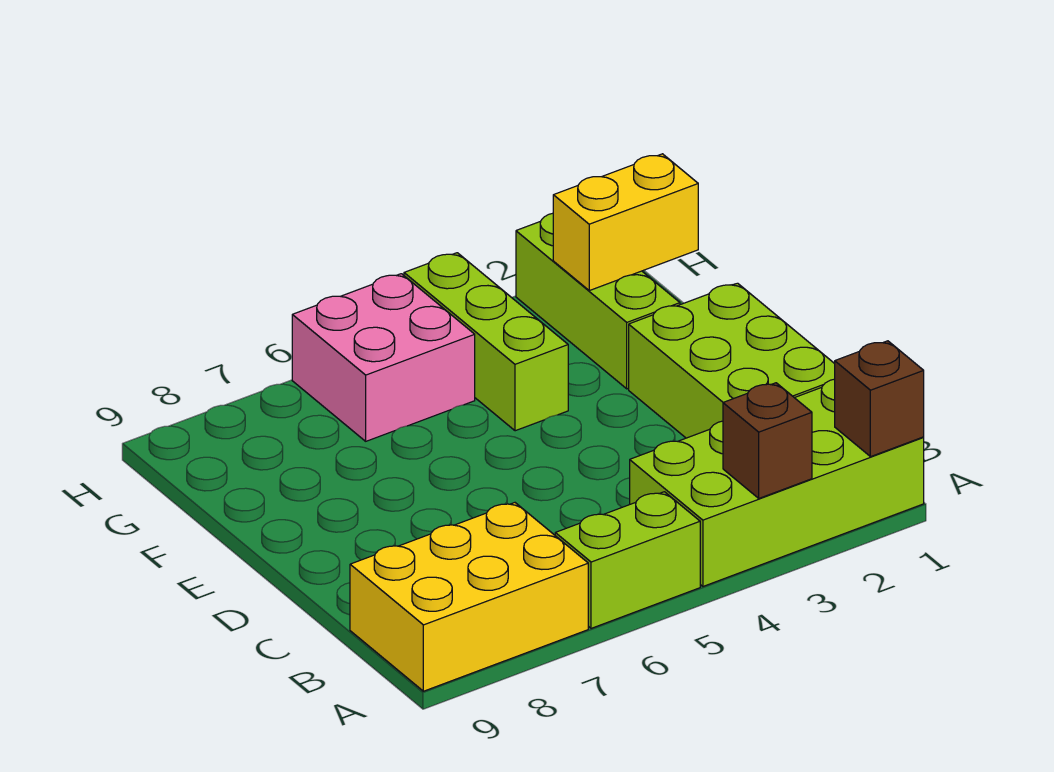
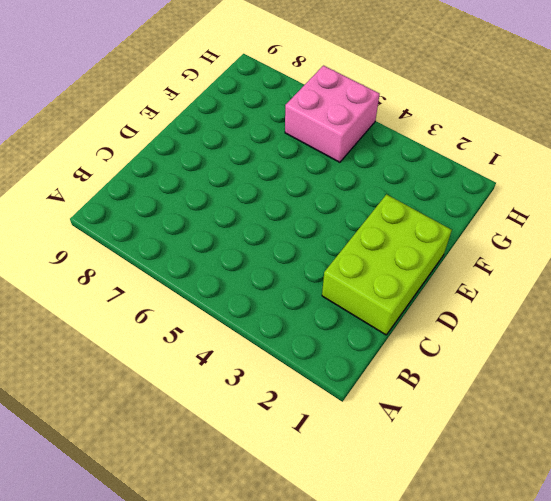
none -> lime brick A1:B4 level 1
none -> lime brick A5:A6 level 1

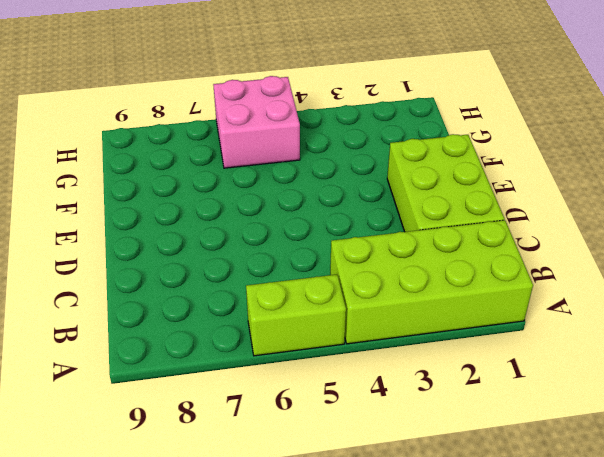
none -> yellow brick A7:B9 level 1
none -> lime brick F2:H2 level 1

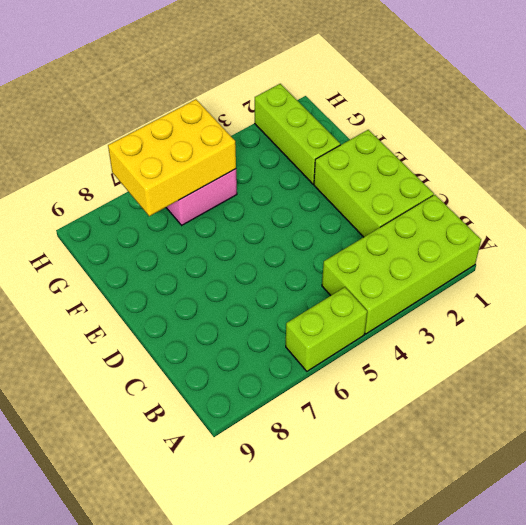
yellow brick G5:H7 level 2 -> yellow brick A7:B9 level 1
none -> lime brick F4:H4 level 1
none -> brown brick A1 level 2

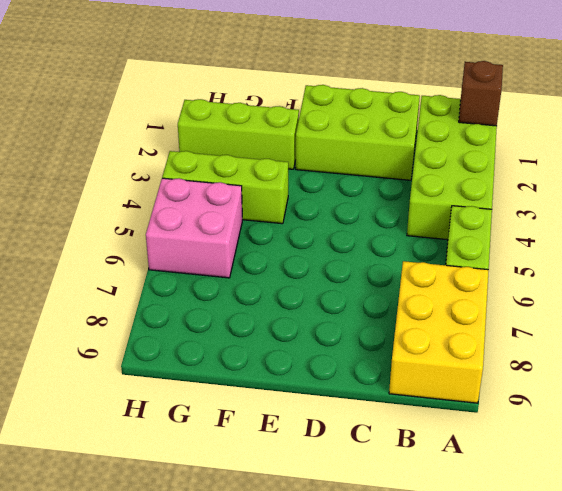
none -> brown brick A3 level 2
none -> yellow brick G1:G2 level 2

